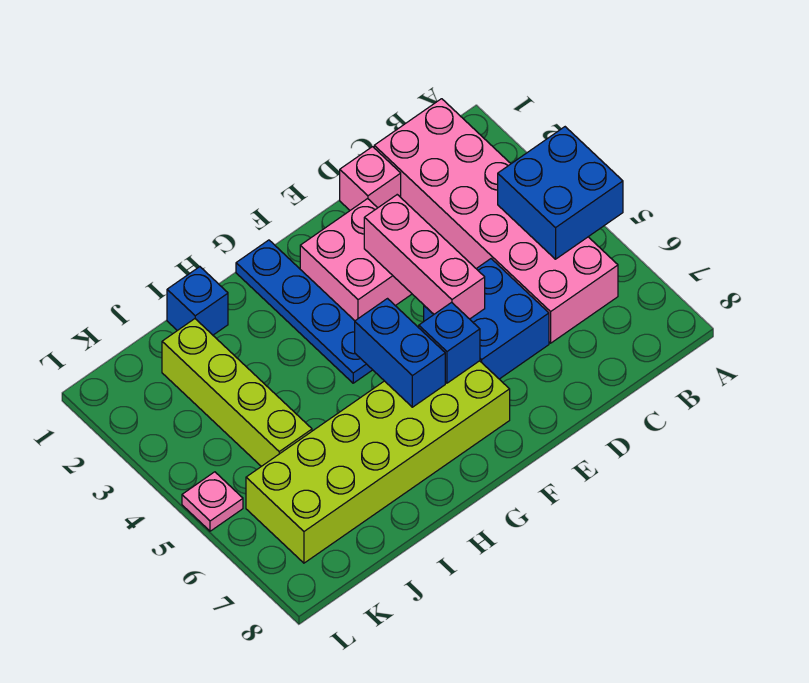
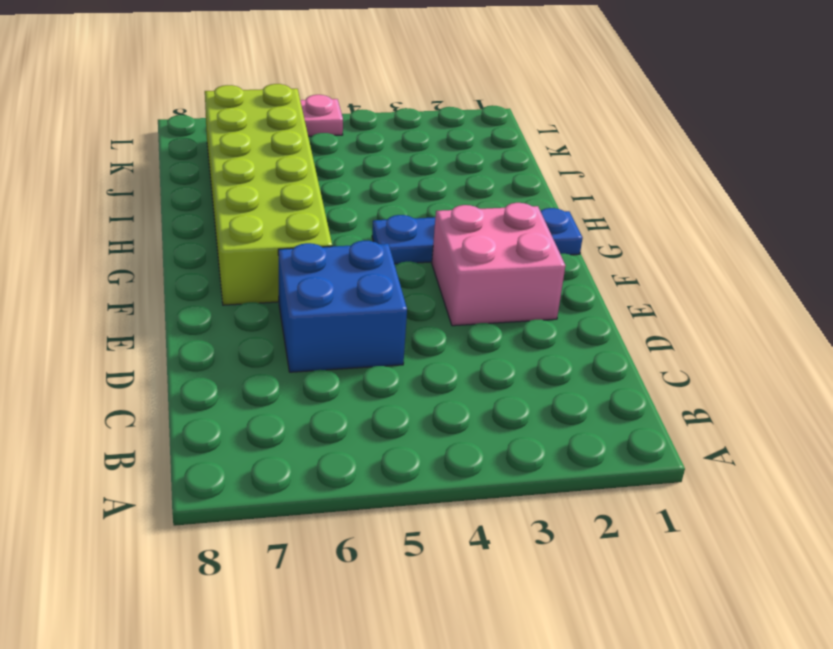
none -> pink brick B1:C6 level 1
none -> pink brick D1 level 1
none -> blue brick I1 level 1

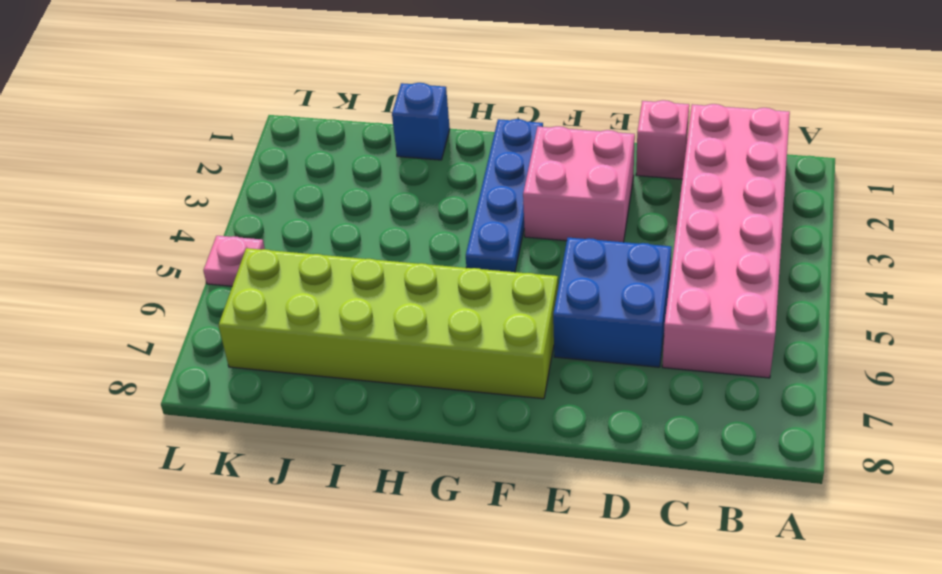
none -> lime brick J2:J5 level 1
none -> blue brick A4:B5 level 2
none -> pink brick E3:E5 level 2

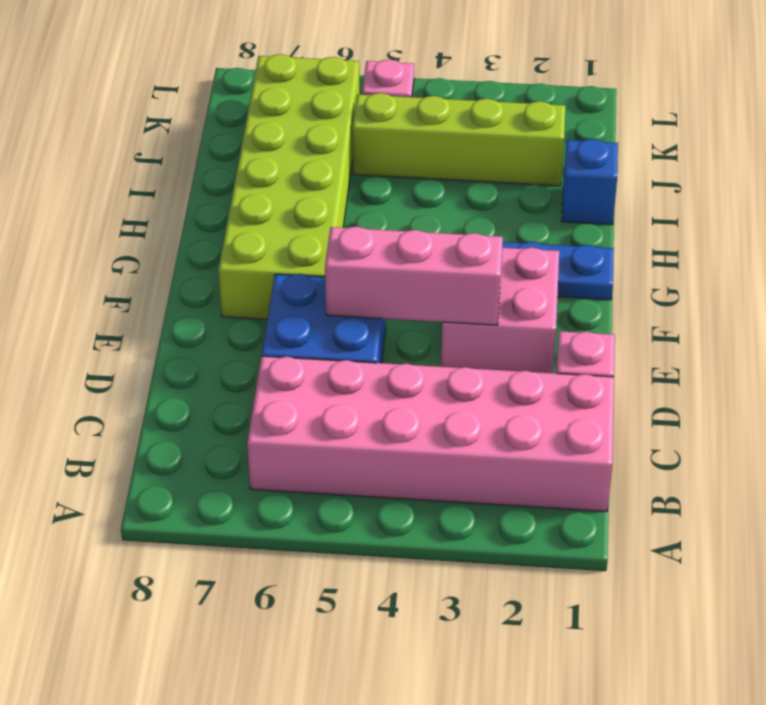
none -> blue brick A4:B5 level 2
none -> blue brick F6 level 2
none -> blue brick G5:G6 level 2

